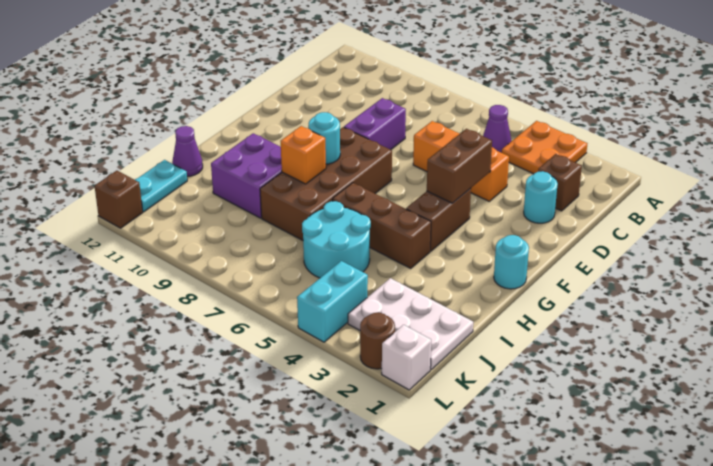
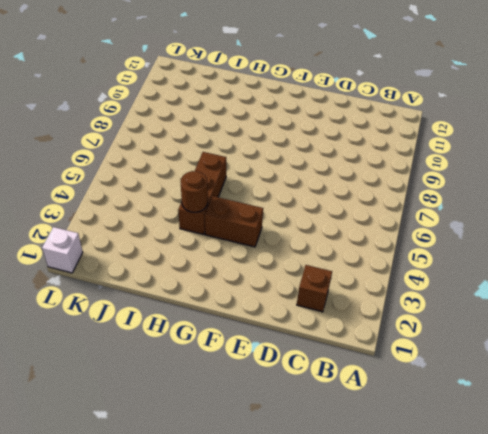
brown round brick H4 level 2 -> brown round brick L2 level 1
none -> orange plate A3:B4 level 1
none -> purple cone B5 level 1
none -> cyan round brick D2 level 1

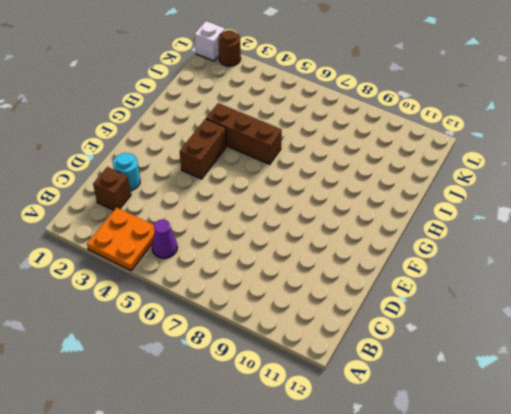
none -> orange brick D4:D6 level 1
none -> purple brick D8:E8 level 1
none -> brown brick F7:I8 level 1

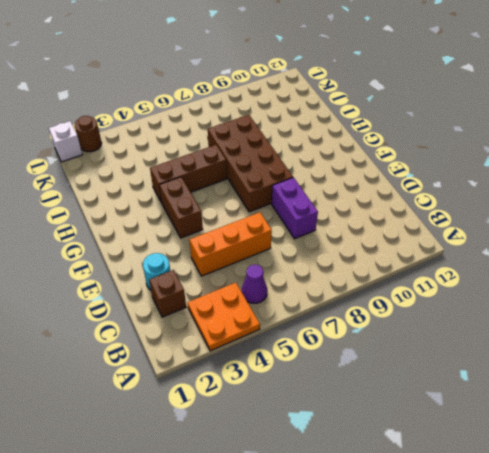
none -> cyan round brick G1 level 1
none -> purple brick H9:I10 level 1
none -> cyan round brick I5:J6 level 1

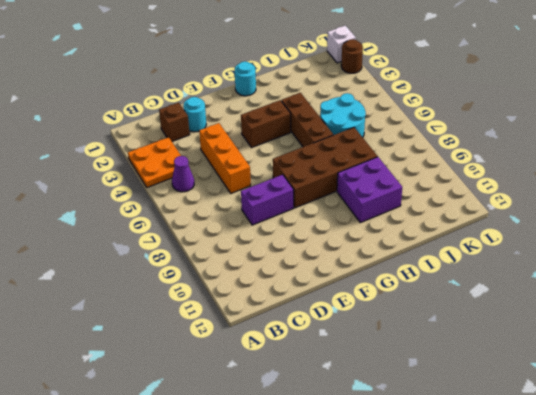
none -> purple cone I12 level 1
none -> white plate J1:K3 level 1
none -> cyan plate J12:K12 level 1

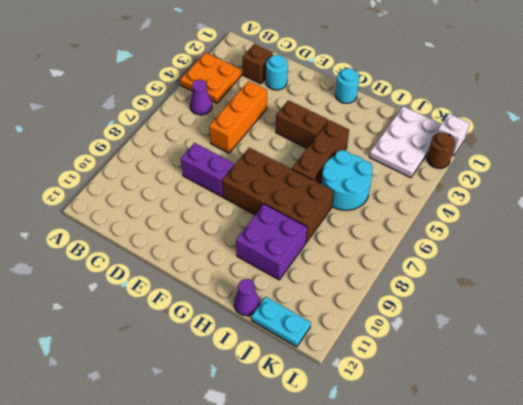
none -> cyan brick K4:L4 level 1
none -> brown brick L12 level 1
none -> brown brick E4:F4 level 2

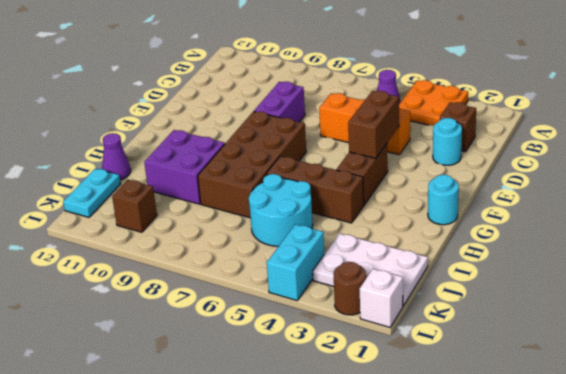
brown brick K10 level 1 -> brown brick L12 level 1
none -> cyan round brick G8 level 2
none -> orange brick H8 level 2

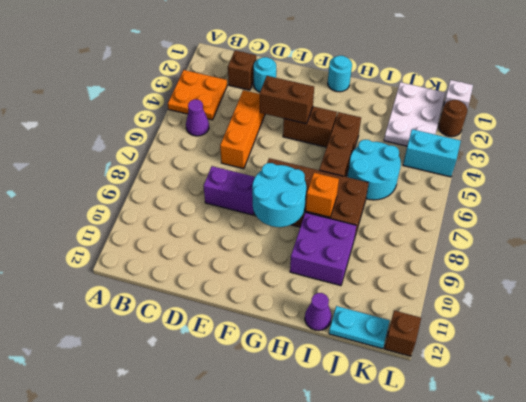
cyan round brick F8:G9 level 2 -> cyan round brick G8 level 2

